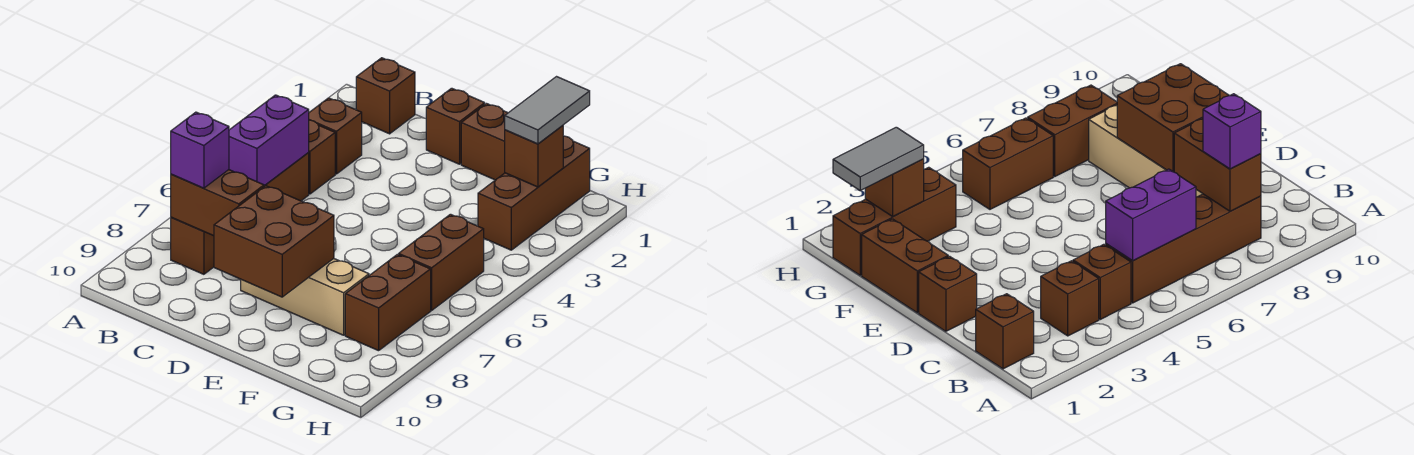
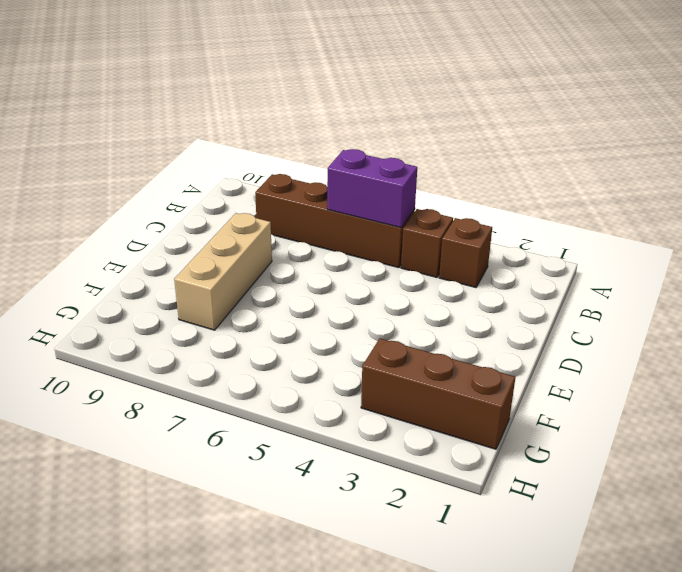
none -> brown brick B1 level 1
none -> brown brick D1 level 1
none -> brown brick E1:F1 level 1

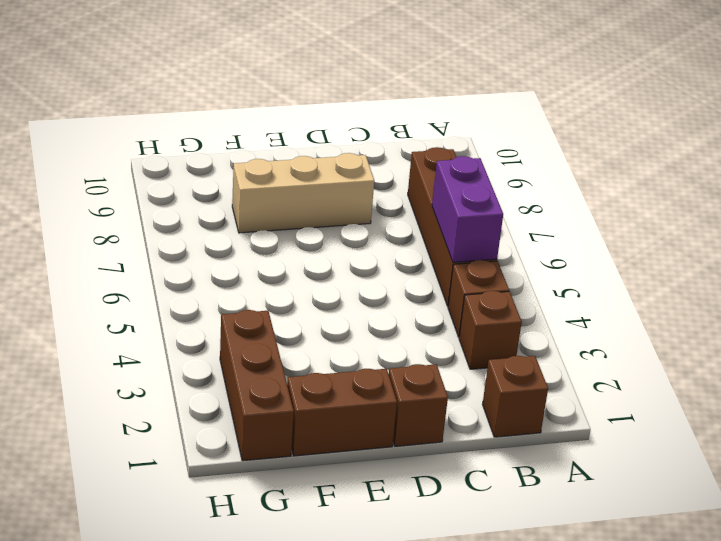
none -> brown brick G5:G6 level 1
none -> brown brick G7:G8 level 1
none -> brown brick B8:C8 level 2

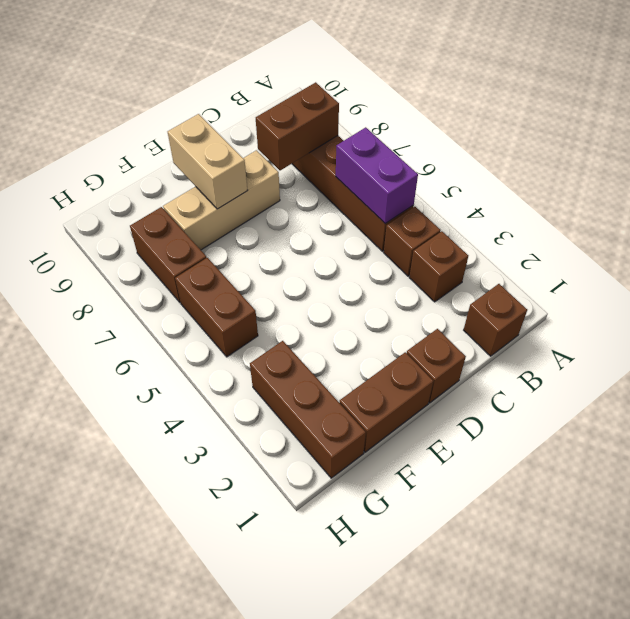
tan brick E8:E9 level 2 -> brown brick D8:E9 level 2
none -> brown brick G2 level 2
none -> purple brick B8 level 3
none -> grey tile G1:G2 level 3

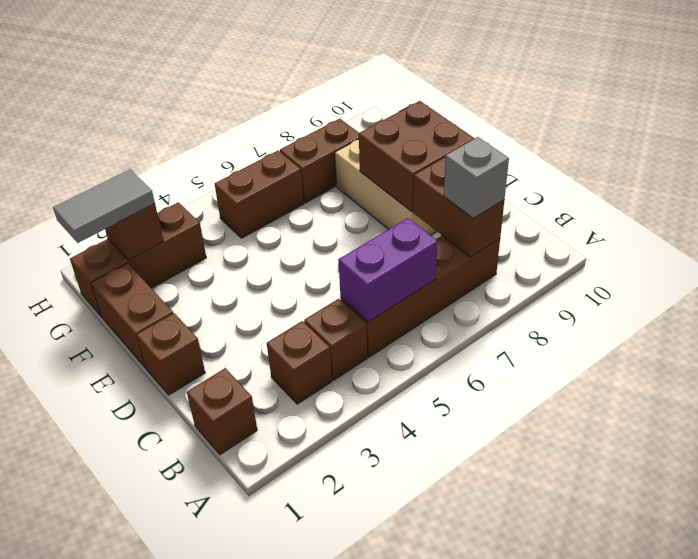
grey brick B8 level 3 -> purple brick B8 level 3

